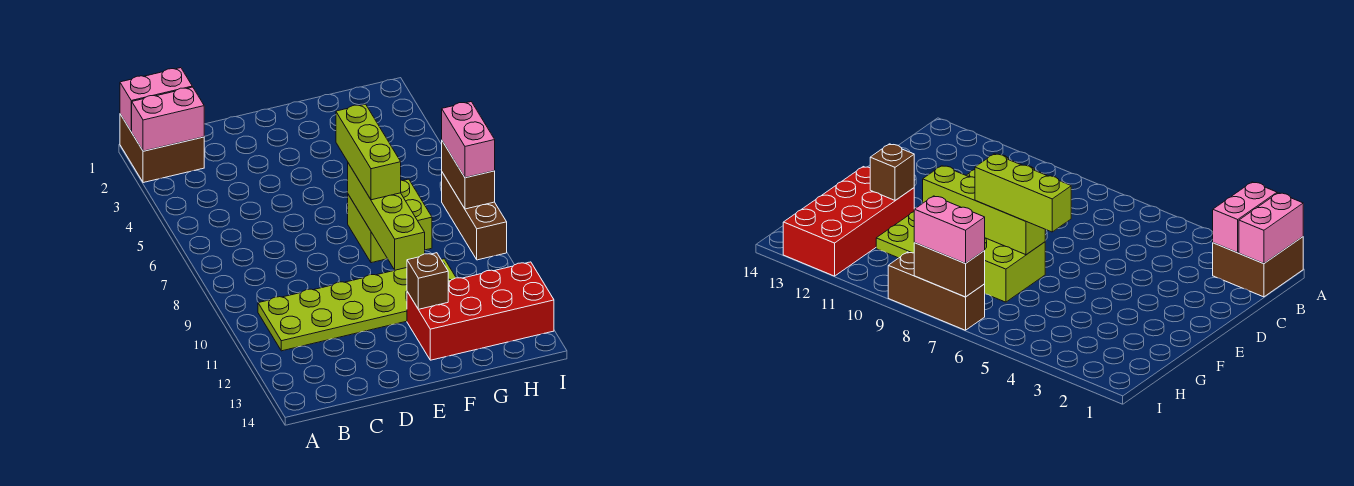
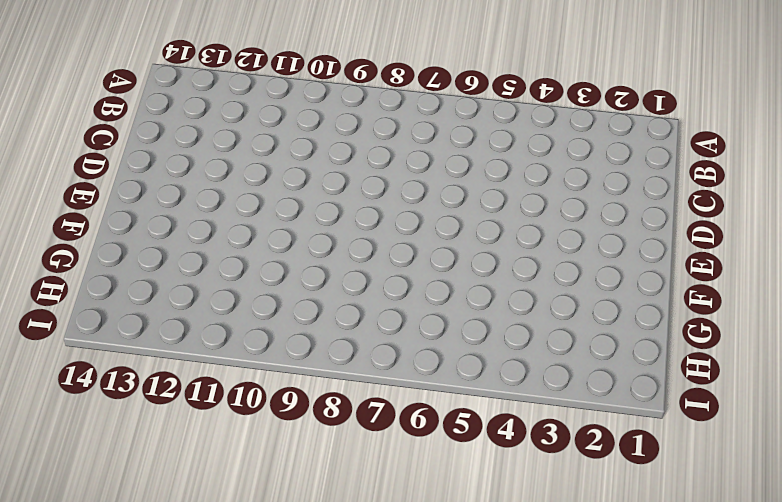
none -> brown brick A1:B2 level 1
none -> lime plate B10:G11 level 1
none -> lime brick F7:G8 level 1

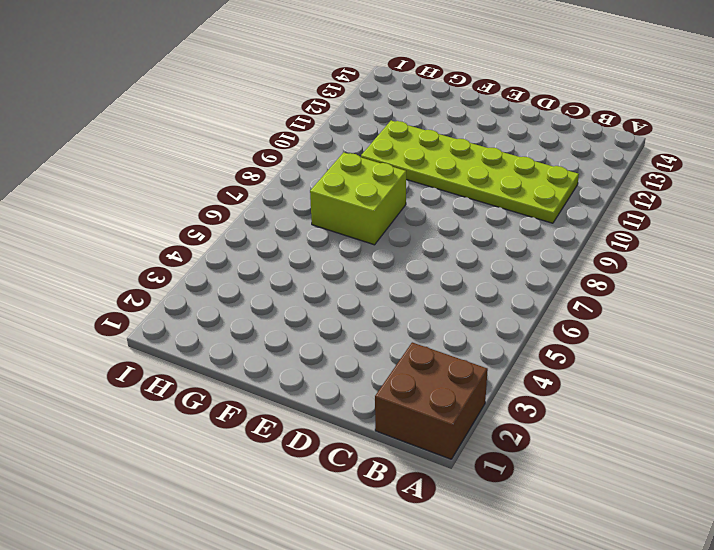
none -> red brick F12:I13 level 1
none -> brown brick I7:I9 level 1
none -> pink brick A1:B1 level 2

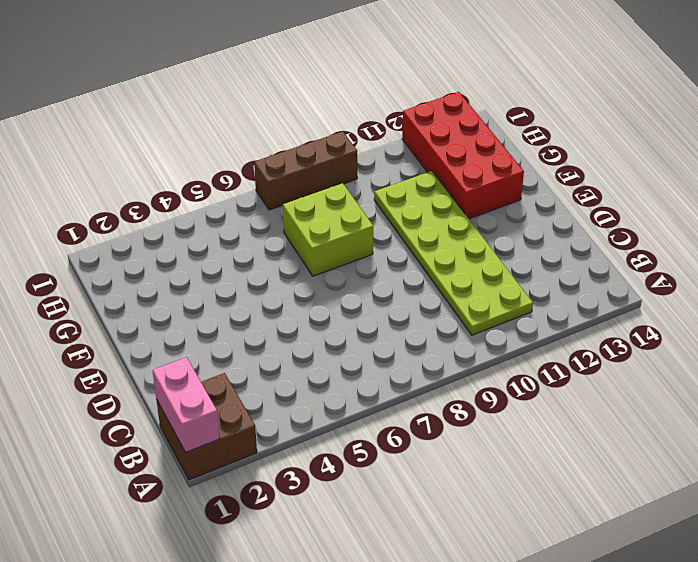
none -> pink brick A2:B2 level 2
none -> lime brick F7:F10 level 2
none -> brown brick F12 level 2

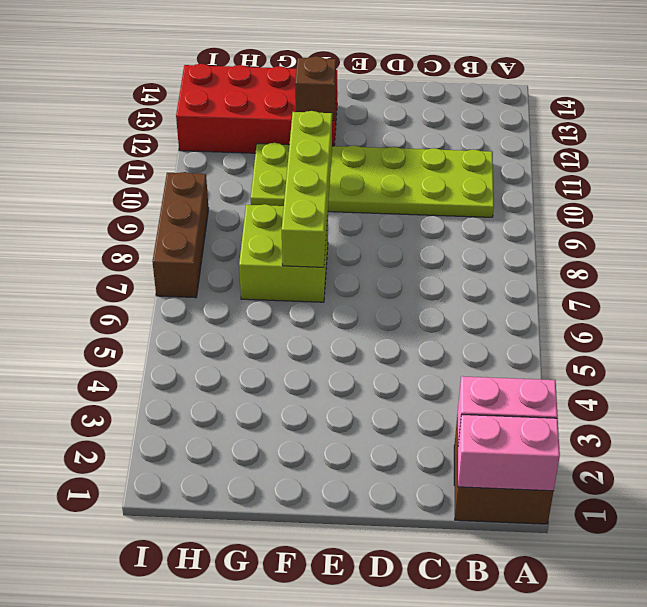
none -> brown brick I7:I8 level 2
none -> lime brick F6:F8 level 3
none -> pink brick I7:I8 level 3

